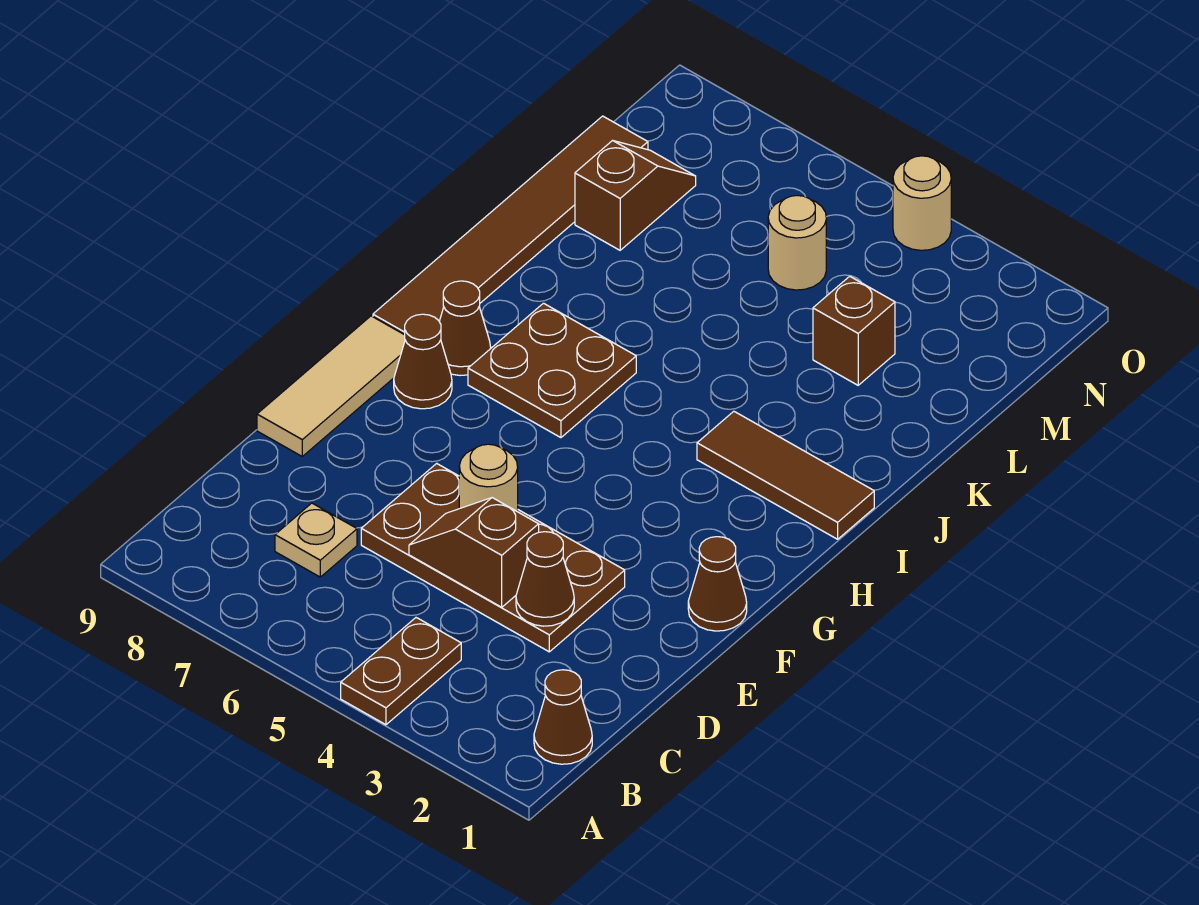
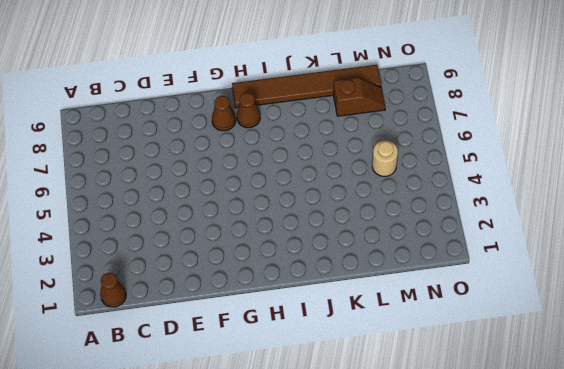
none -> brown plate A4:B4 level 1
none -> tan plate C7 level 1
none -> brown plate D3:E6 level 1

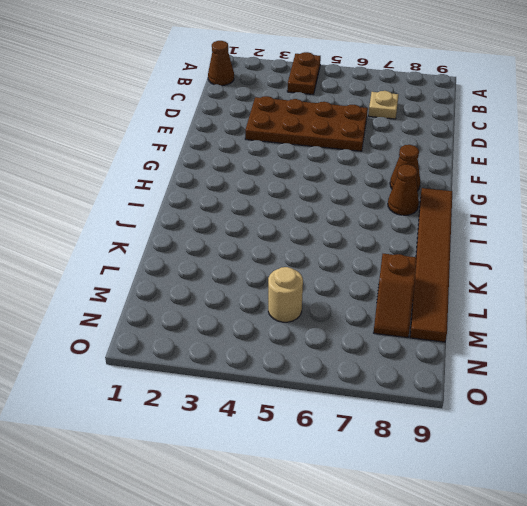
none -> tan tile E9:G9 level 1
none -> brown cone F1 level 1
none -> brown plate H6:I7 level 1

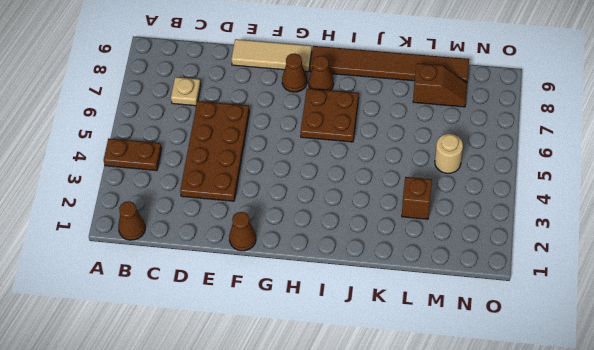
none -> brown tile I1:I3 level 1
none -> tan round brick O4 level 1
none -> brown cone D3 level 2

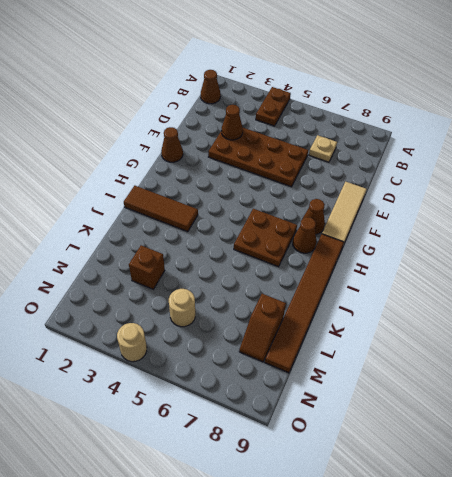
none -> brown slope D4:D5 level 2 top 4
none -> tan round brick E5 level 2

